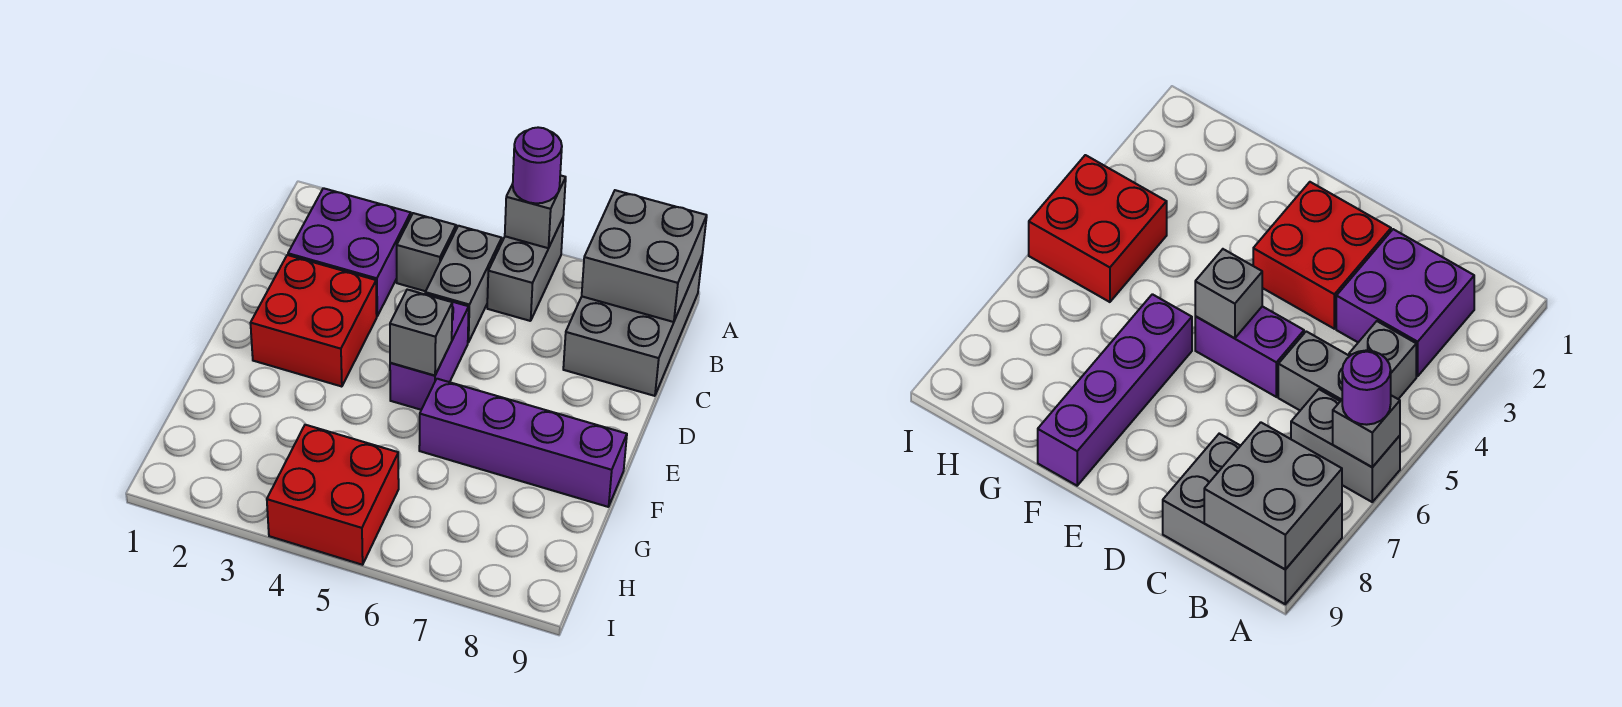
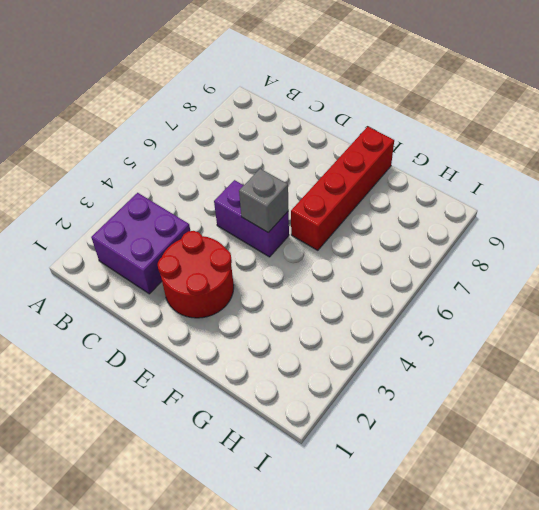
red round brick D2:E3 level 1 -> red brick D2:E3 level 1
red brick F6:F9 level 1 -> purple brick F6:F9 level 1
none -> grey brick A6:B6 level 1
none -> grey brick A8:C9 level 1
none -> grey brick B4 level 1

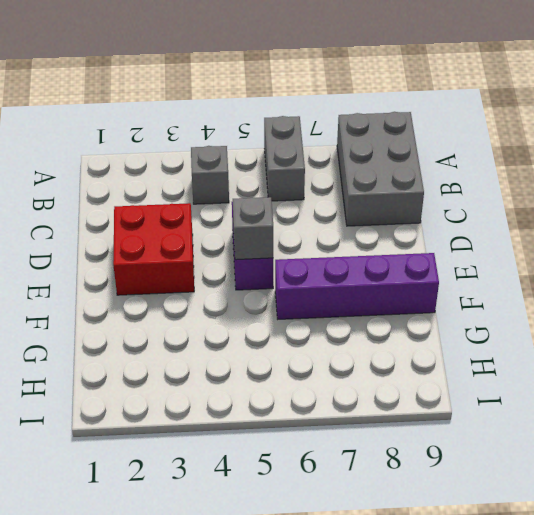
none -> purple brick B2:C3 level 1
none -> grey brick B5:C5 level 1
none -> red brick H4:I5 level 1

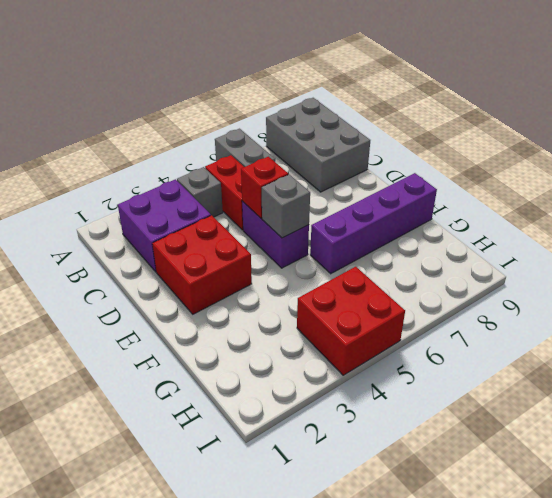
red brick B5:C5 level 1 -> grey brick B5:C5 level 1
red brick D5 level 2 -> none
none -> grey brick A6 level 2
none -> grey brick A8:B9 level 2
none -> purple round brick A6 level 3

